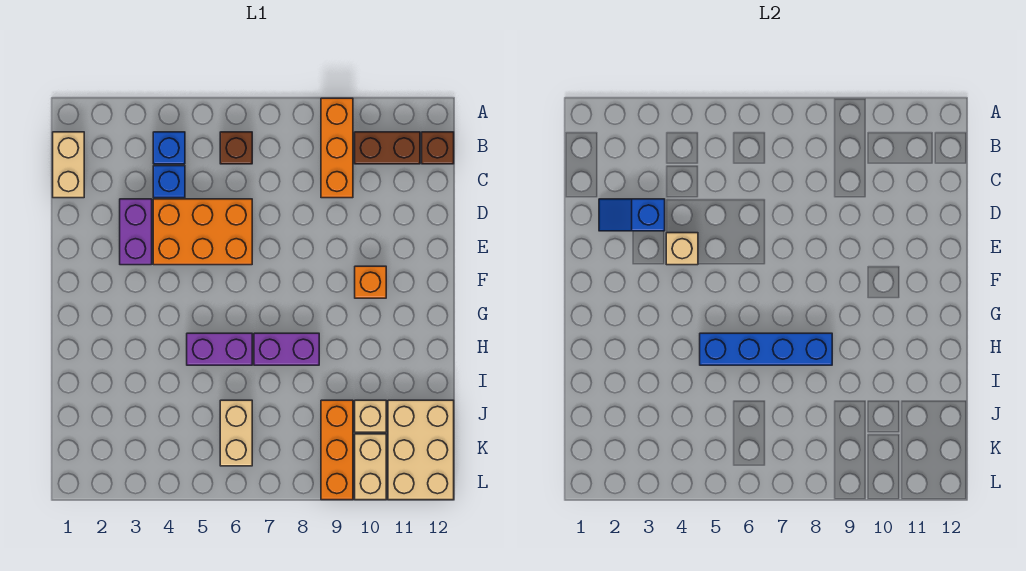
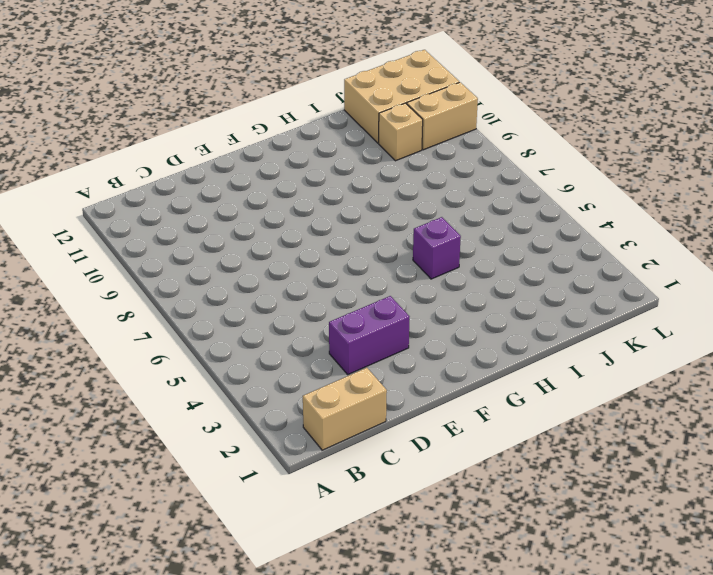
purple brick H5 level 1 -> purple brick H5:H6 level 1
none -> orange brick A9:C9 level 1
none -> blue brick B4 level 1
none -> brown brick B6 level 1

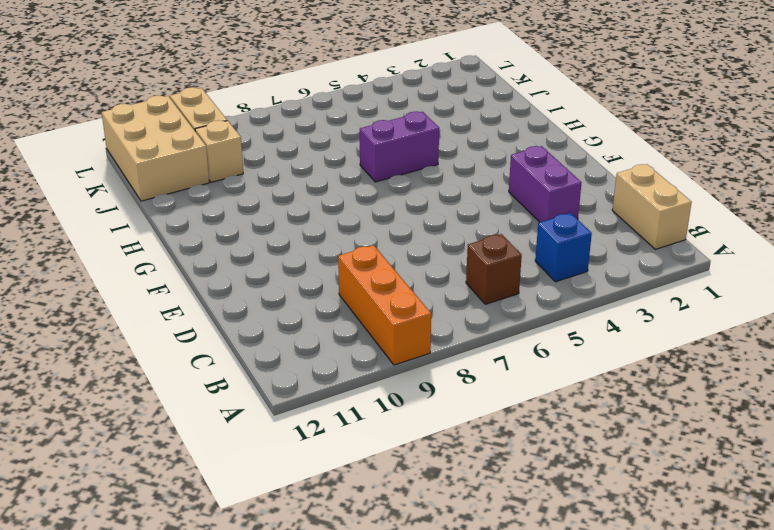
none -> brown brick B10:B11 level 1
none -> brown brick B12 level 1
none -> blue brick C4 level 1

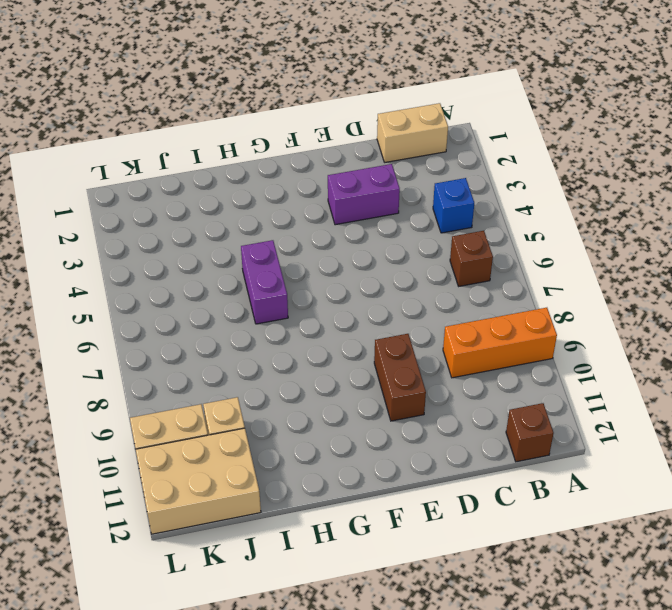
brown brick E9:E10 level 1 -> brown brick B10:B11 level 1
none -> blue brick C4 level 1
none -> orange brick D4:E6 level 1
none -> orange brick F10 level 1

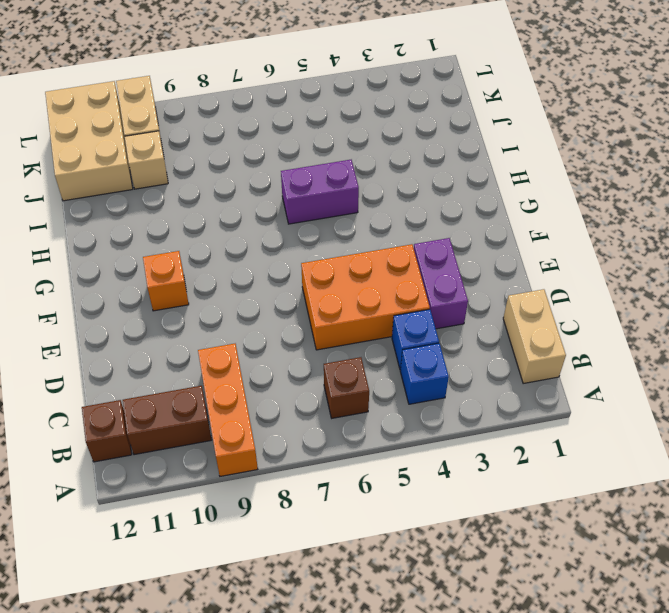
none -> purple brick H7:H8 level 1
none -> tan brick J6:K6 level 1
none -> orange brick J9:L9 level 1

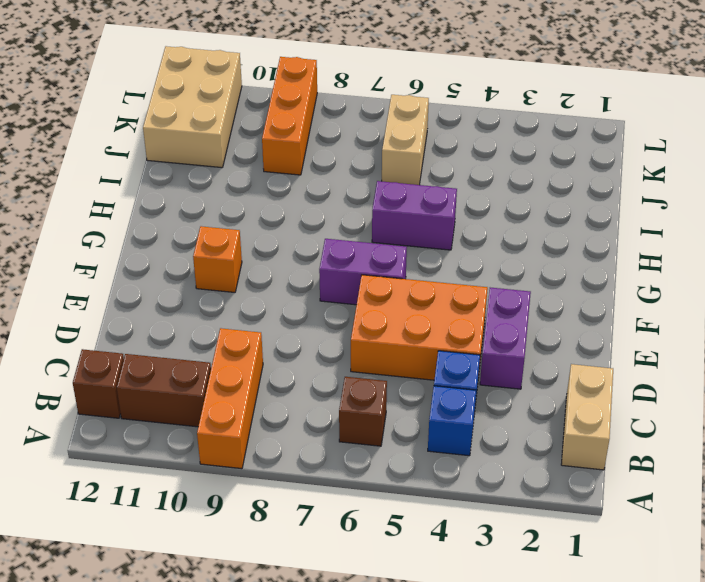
purple brick F6:F7 level 1 -> purple brick H7:H8 level 1
none -> tan brick J10 level 1
none -> tan brick K10:L10 level 1
none -> blue slope D2:D3 level 2 top 3

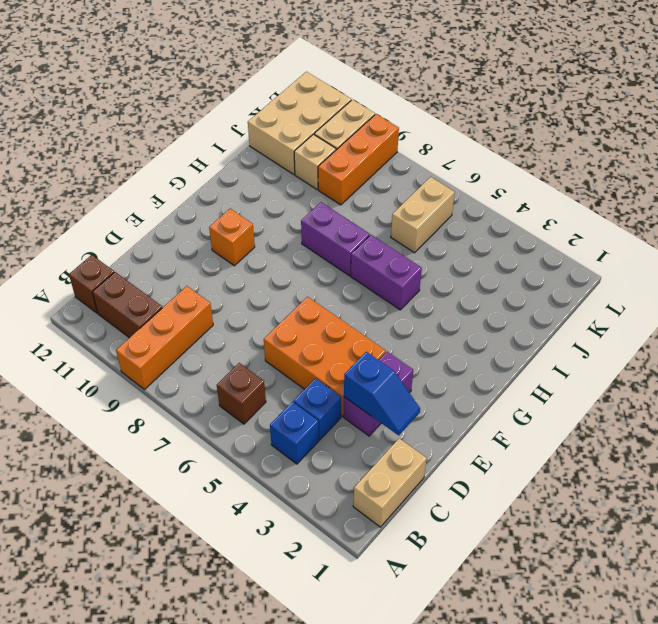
none -> tan brick E4 level 2
none -> blue brick H5:H8 level 2

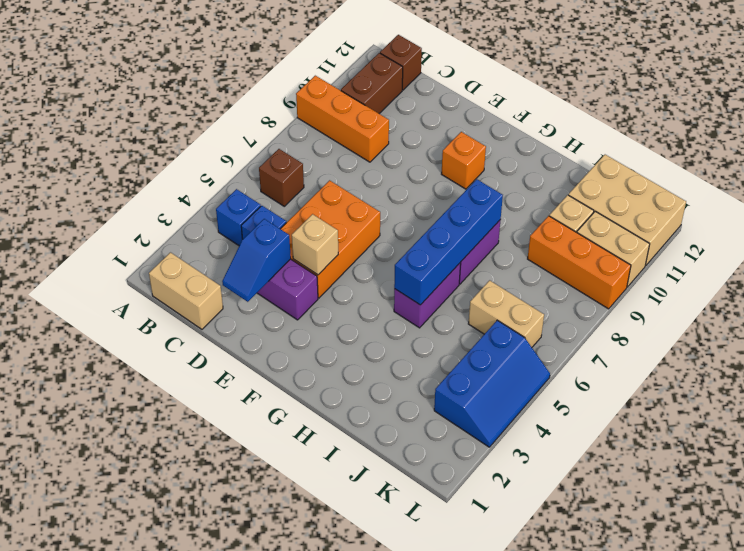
blue slope K3:L5 level 1 top K -> none

